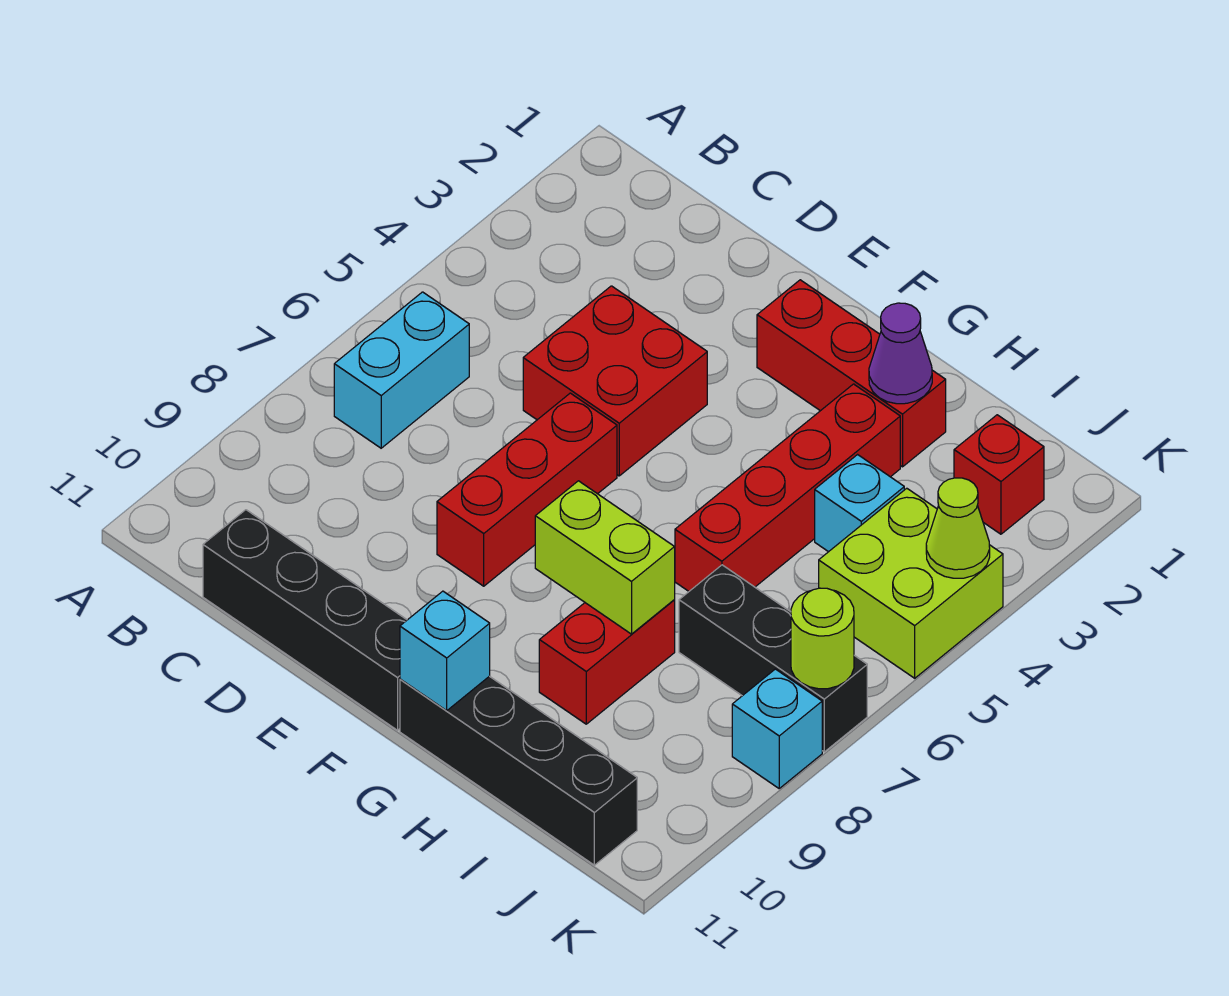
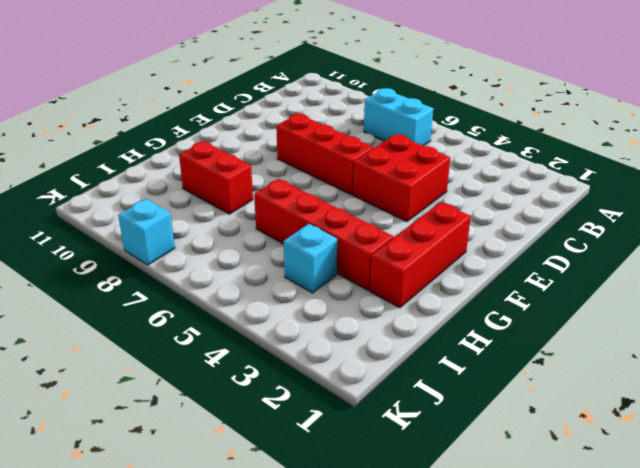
none -> black brick C11:F11 level 1
none -> black brick G11:J11 level 1
none -> black brick I7:K7 level 1

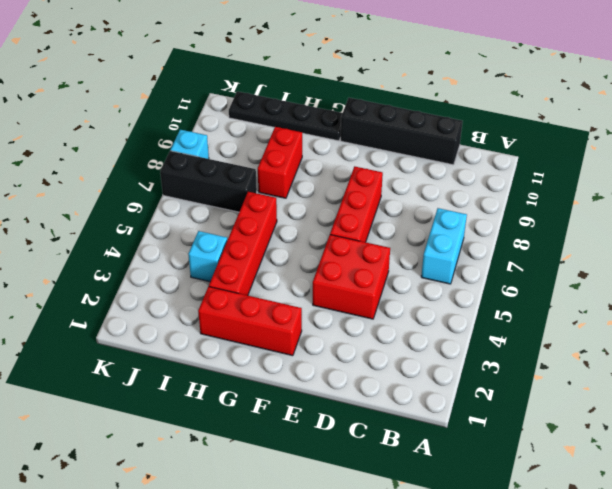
black plate G11:J11 level 1 -> black brick G11:J11 level 1
none -> red brick J2 level 1
none -> lime brick J4:K5 level 1
none -> lime brick G8:H8 level 2

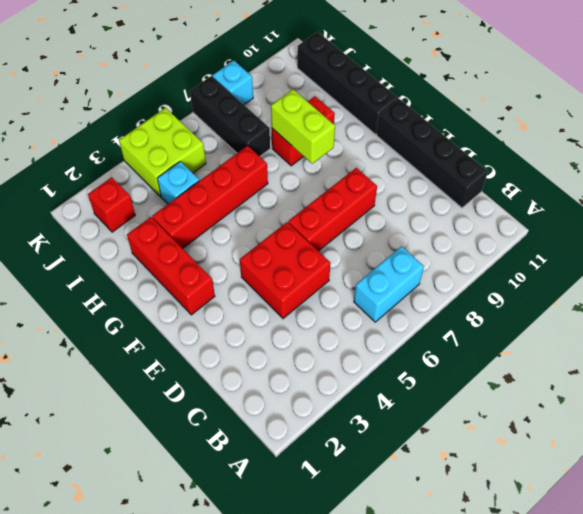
none -> cyan brick G11 level 2
none -> purple cone H2 level 2
none -> lime cone K4 level 2

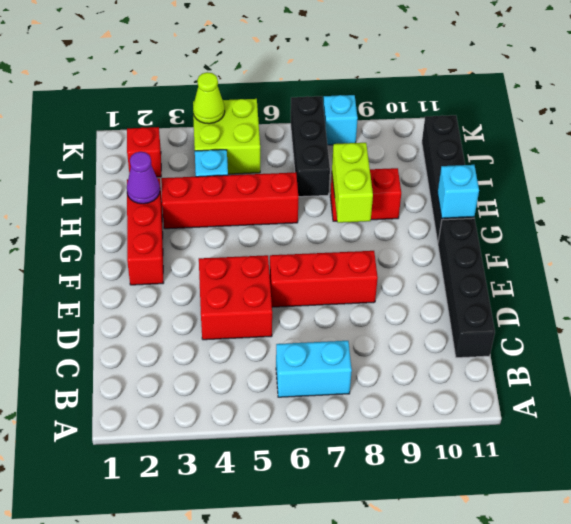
none -> lime round brick K7 level 2

